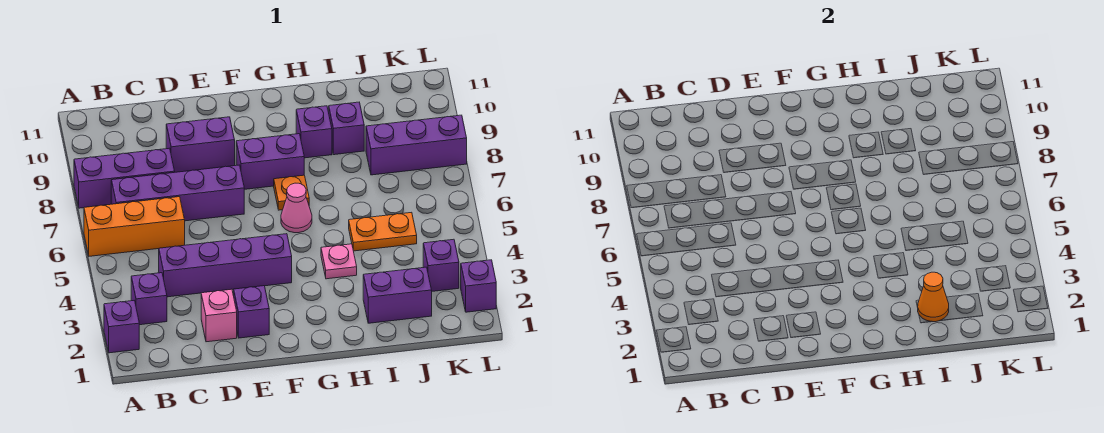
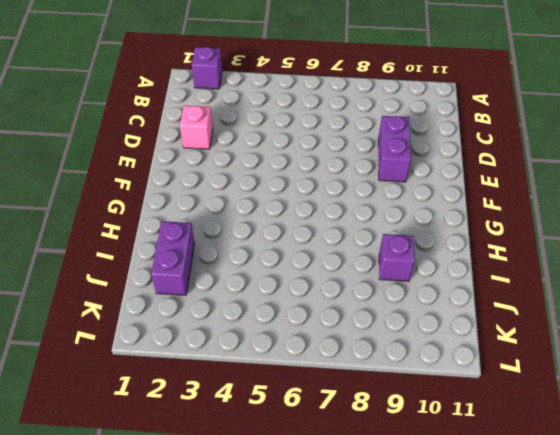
none -> orange brick A6:C6 level 1
none -> purple brick A8:C8 level 1
none -> purple brick B3 level 1

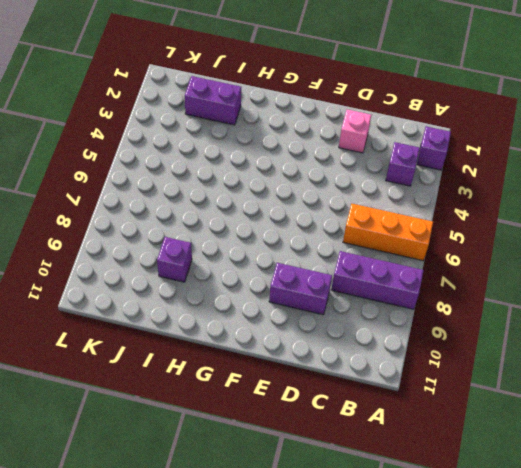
none -> purple brick B7:E7 level 1
none -> purple brick C4:F4 level 1
none -> purple brick E2 level 1

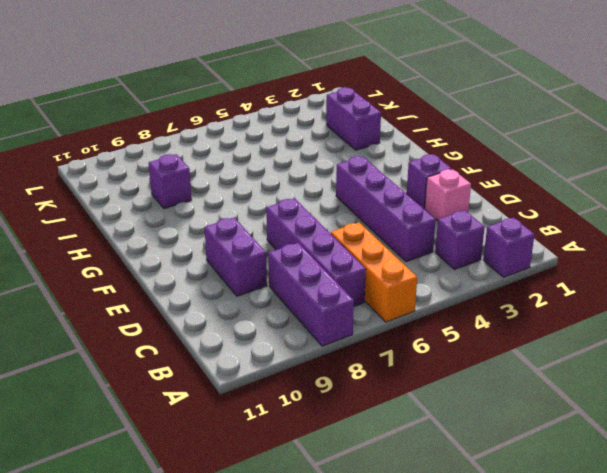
none -> purple brick F8:G8 level 1
none -> pink cone G6 level 1
none -> orange plate G7 level 1

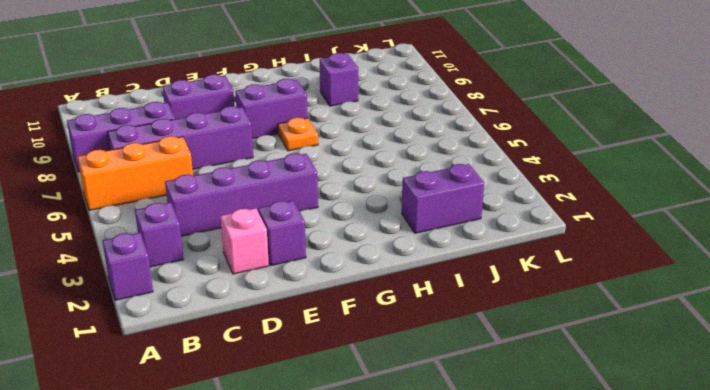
none -> pink cone G6 level 1
none -> pink plate H4 level 1
none -> purple brick H9 level 1

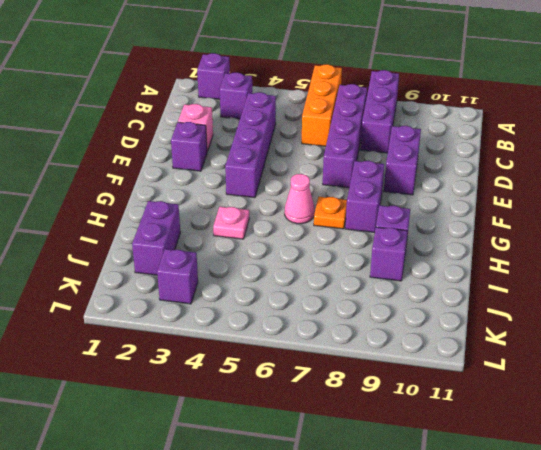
none -> orange plate I5:J5 level 1
none -> purple brick J8:L8 level 1
none -> purple brick L2 level 1

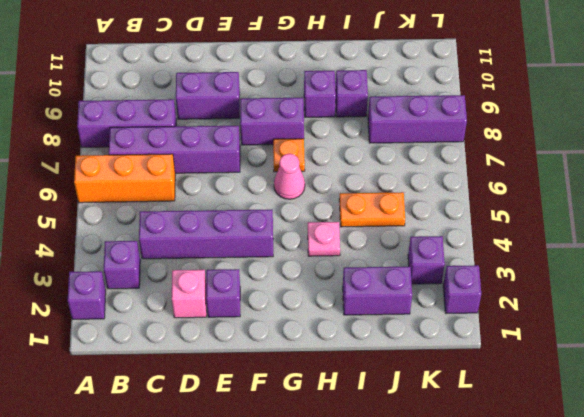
none -> orange cone I2 level 2

